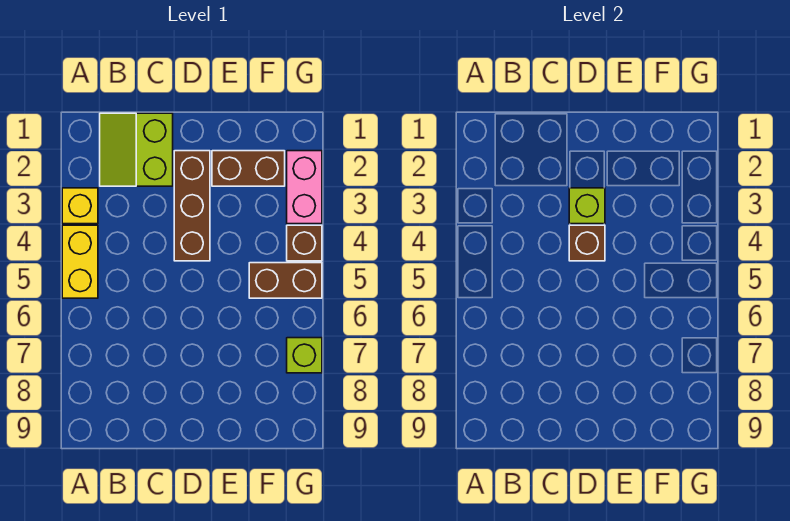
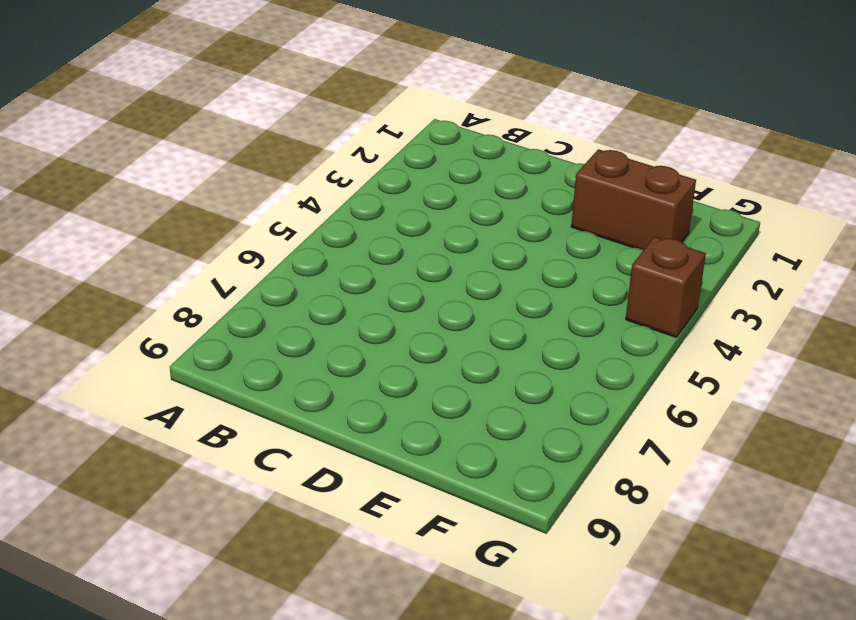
none -> yellow brick A3 level 1
none -> yellow brick A4:A5 level 1

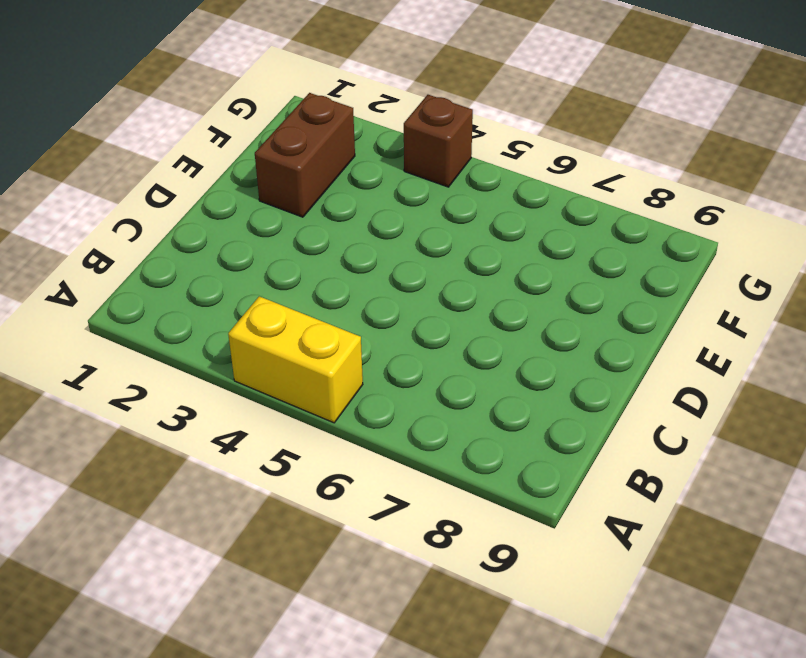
none -> yellow brick A3 level 1
none -> lime slope B1:C2 level 1 top C

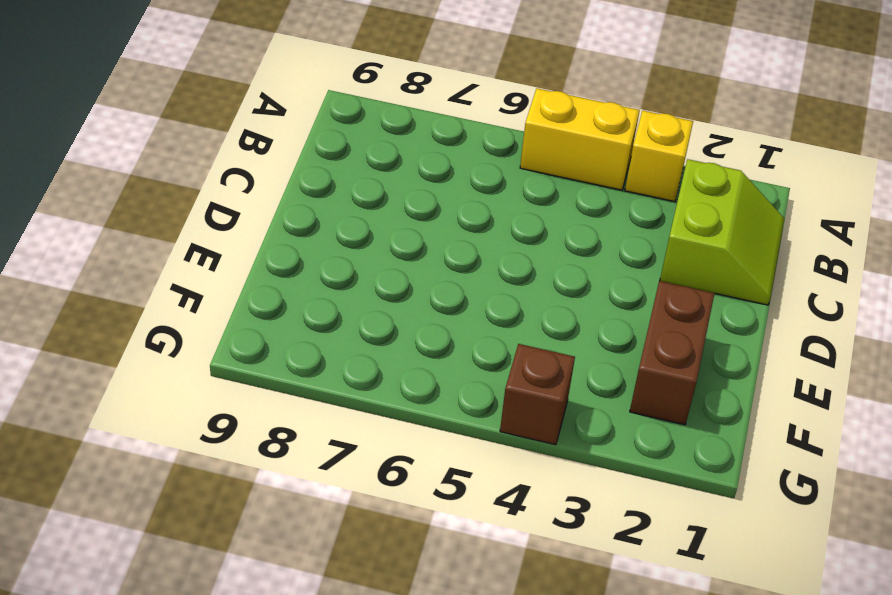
lime slope B1:C2 level 1 top 2 -> lime slope B1:C2 level 1 top C
none -> brown brick D2:D4 level 1
none -> brown brick F5:G5 level 1

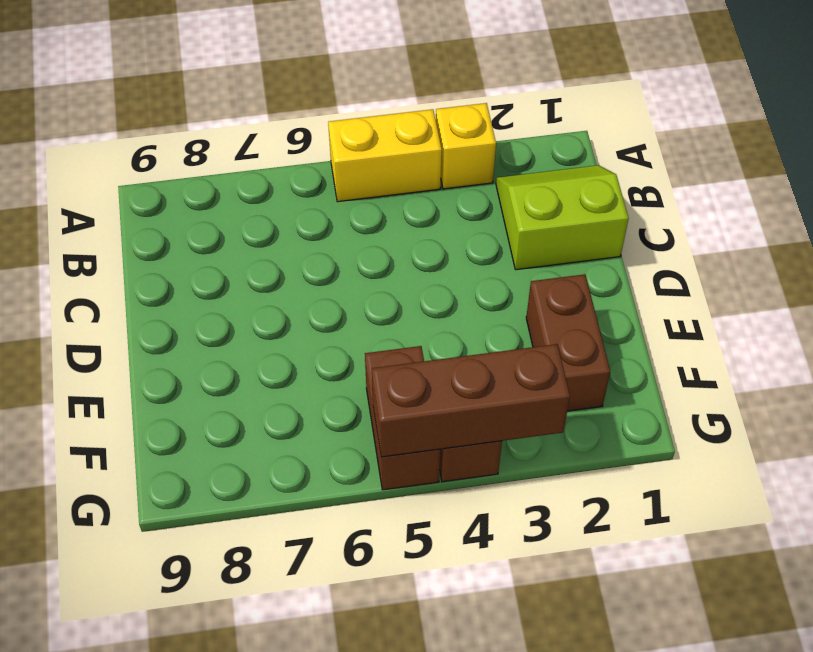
brown brick G3:G5 level 2 -> brown brick D2:D4 level 1
none -> pink brick G2:G3 level 1
none -> lime brick G7 level 1

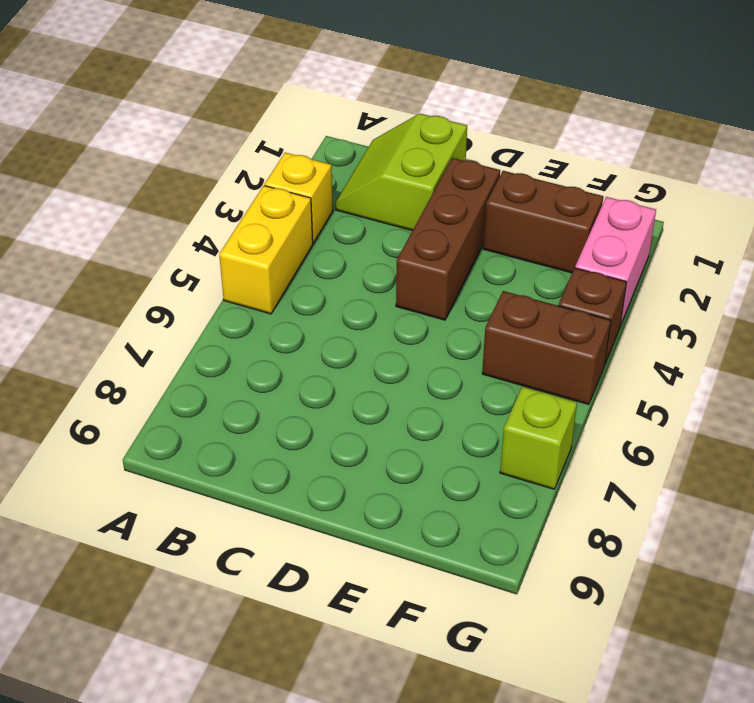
none -> lime brick D3 level 2
none -> brown brick D4 level 2

